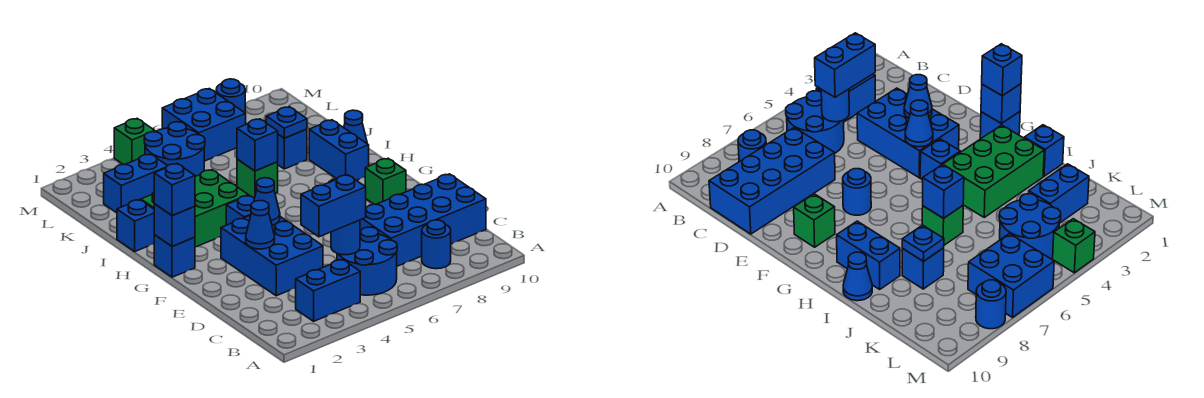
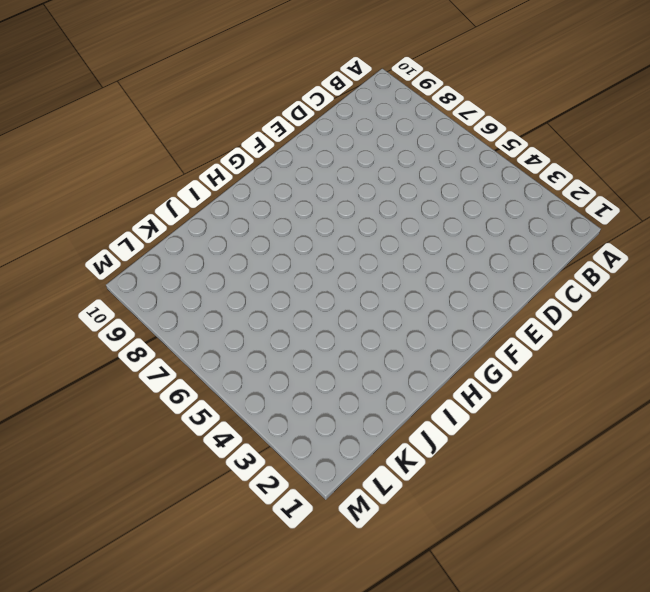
none -> blue brick B3:B4 level 1
none -> blue round brick B5:C6 level 1
none -> blue round brick B8 level 1

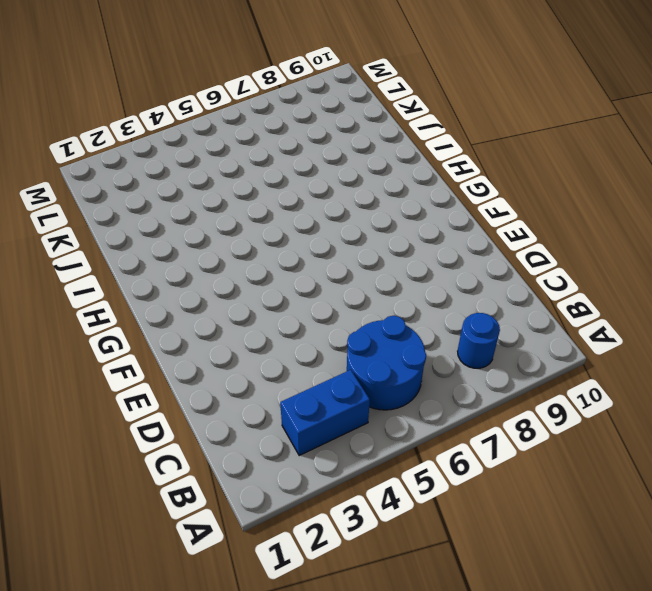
none -> blue brick C7:D10 level 1
none -> blue brick D3:F4 level 1
none -> blue round brick F7 level 1

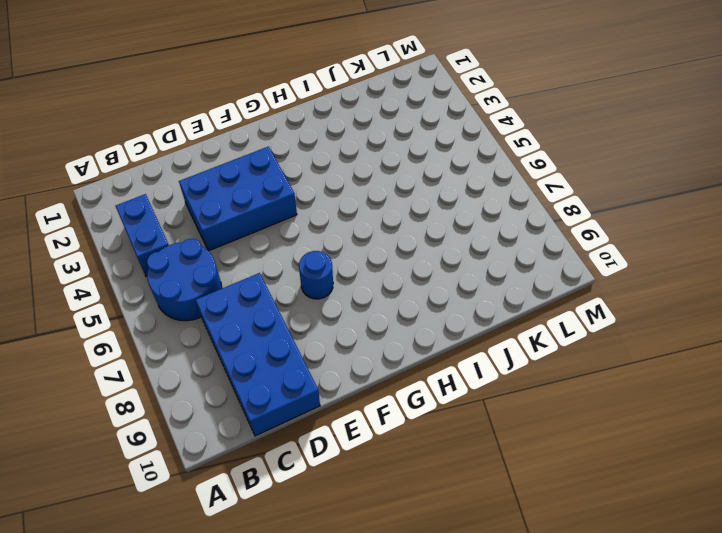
none -> blue round brick B8 level 1
none -> green brick F9 level 1
none -> blue brick G1 level 1

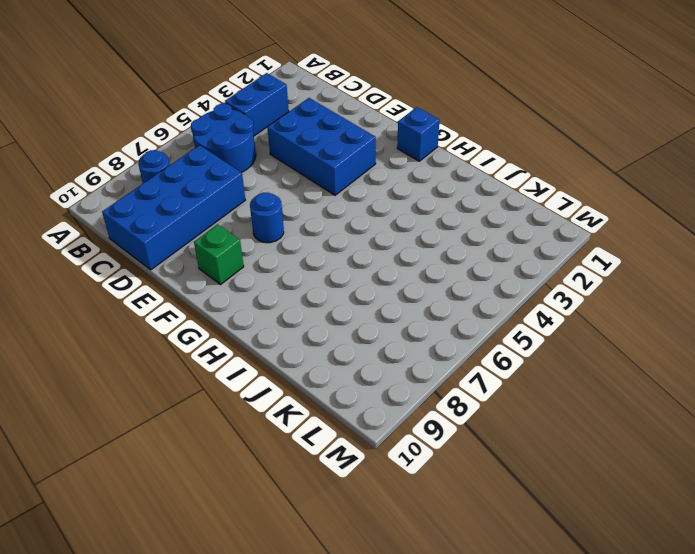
none -> blue brick G4 level 1
none -> green brick H2:I4 level 1
none -> blue brick H9:I9 level 1

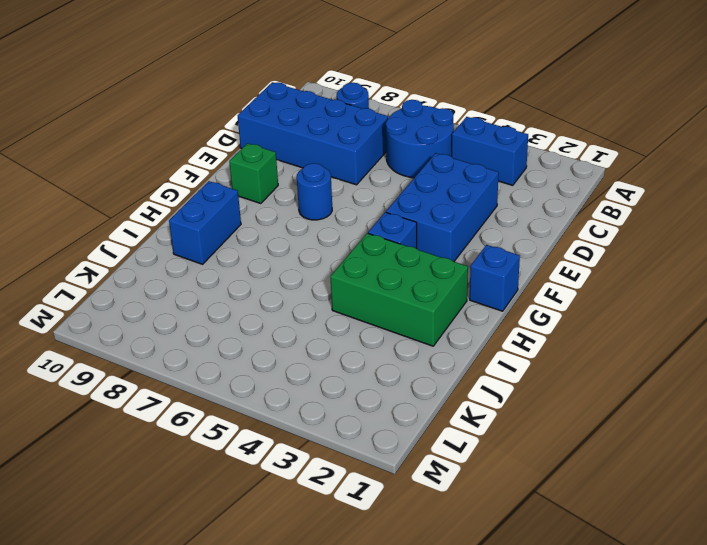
none -> blue brick I1 level 1
none -> green brick I6 level 1
none -> blue cone I10 level 1

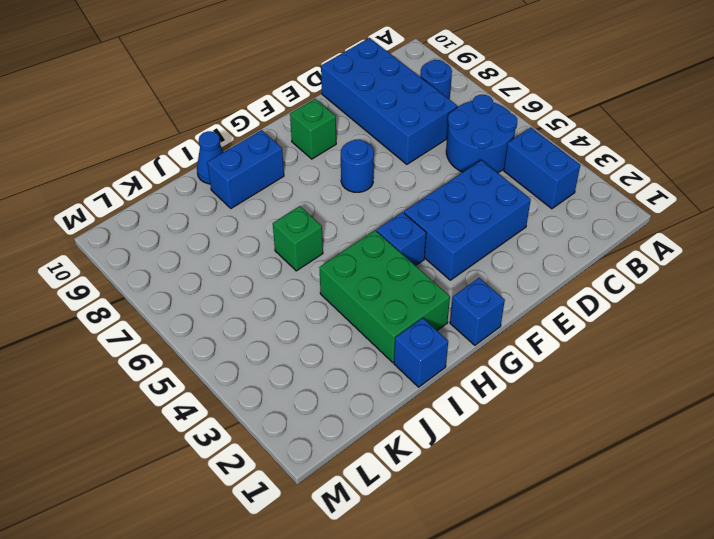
none -> blue brick J8 level 1
none -> blue brick K2:K3 level 1
none -> blue round brick K4:L5 level 1

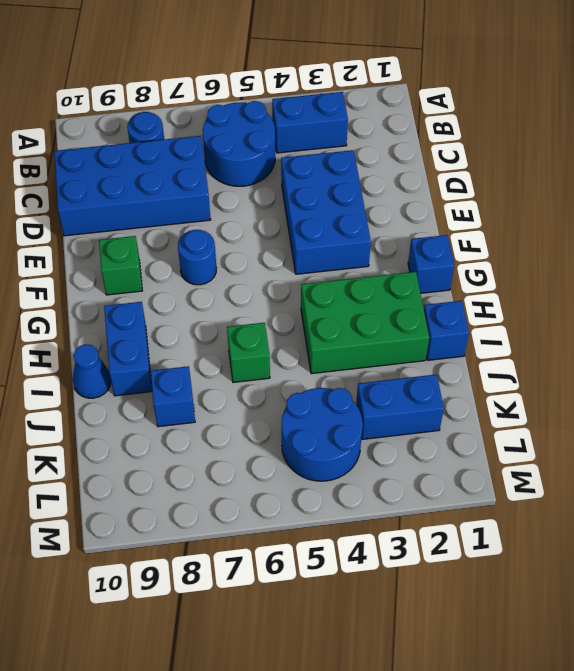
none -> blue brick G4 level 1
none -> blue brick L6:M7 level 1
none -> green brick M4 level 1

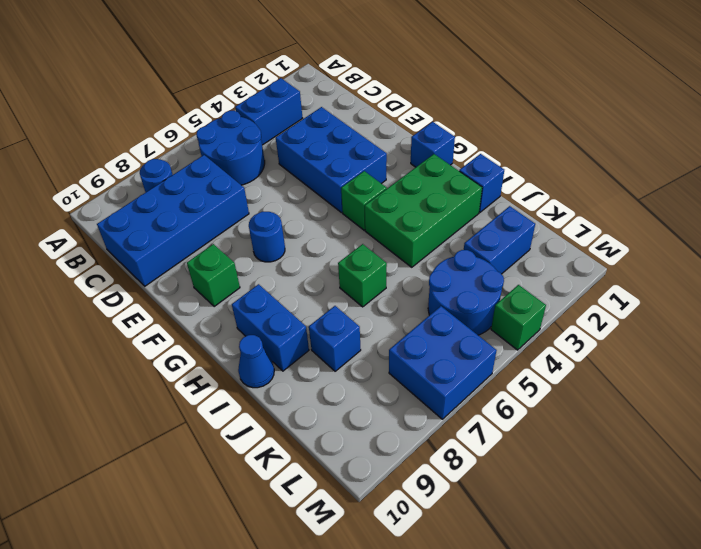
green brick G4 level 1 -> blue brick G4 level 1
none -> blue round brick M8 level 1
none -> blue round brick C5 level 2
none -> blue cone E3 level 2

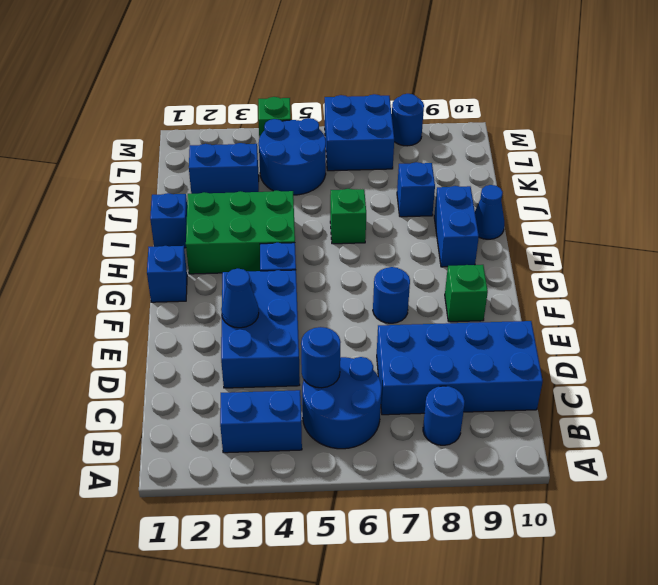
none -> blue cone F4 level 2
none -> blue brick G1 level 2
none -> blue brick I6 level 2

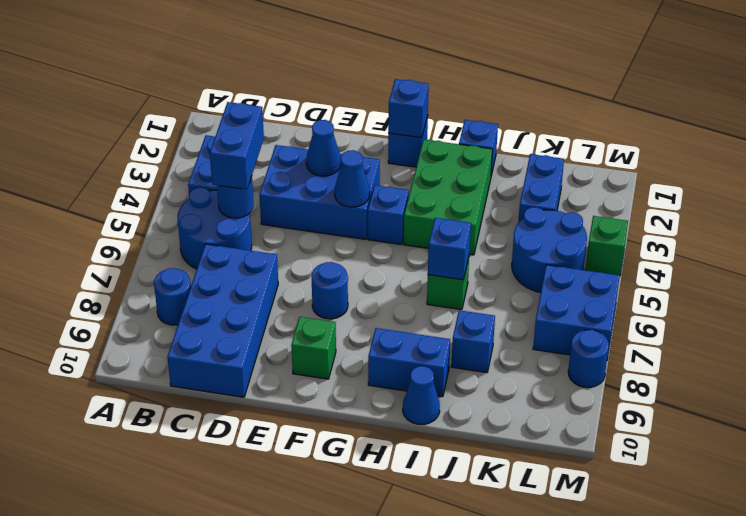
none -> blue plate J8 level 2
none -> blue brick G1 level 3

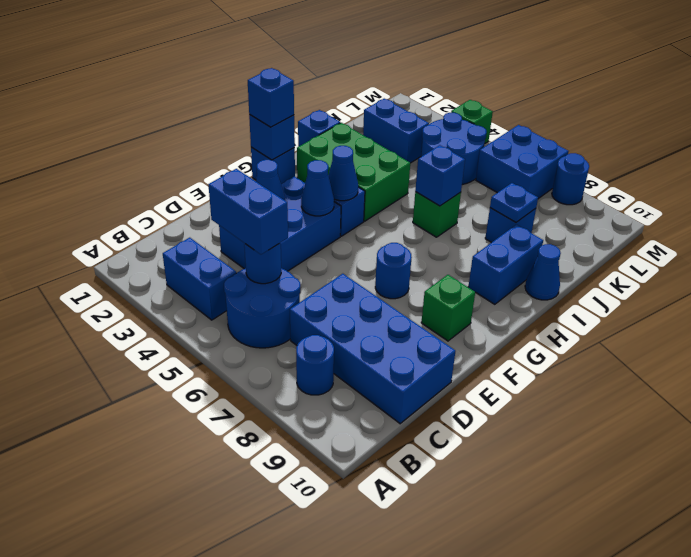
blue cone G4 level 2 -> none

